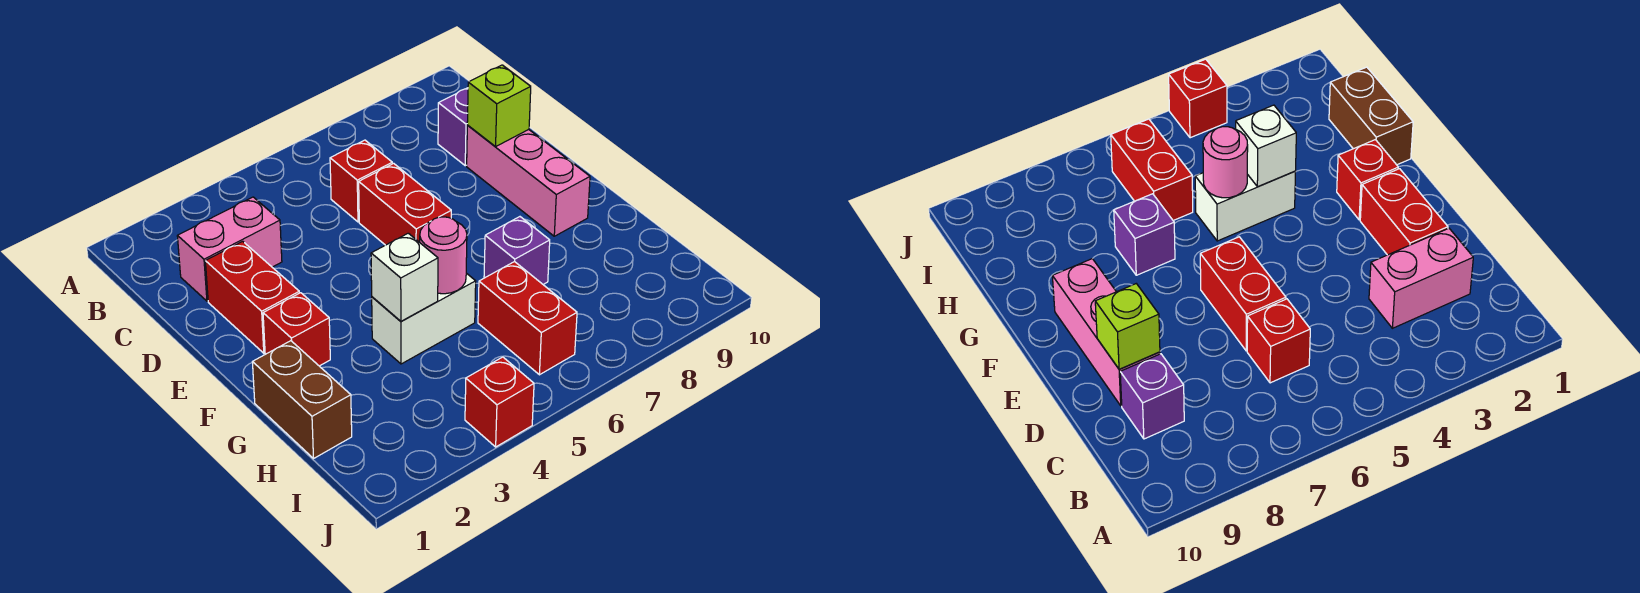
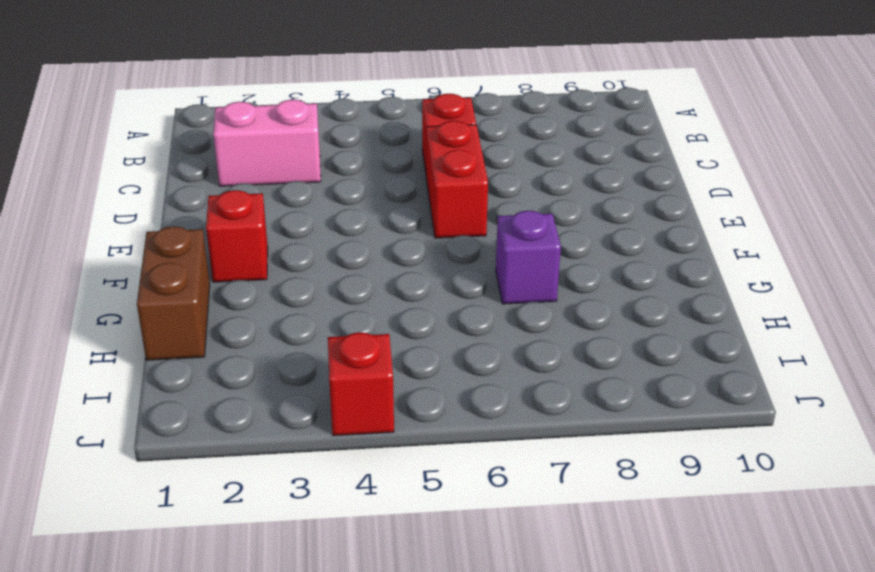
none -> purple brick C9 level 1
none -> red brick D2:E2 level 1
none -> pink brick D9:F9 level 1

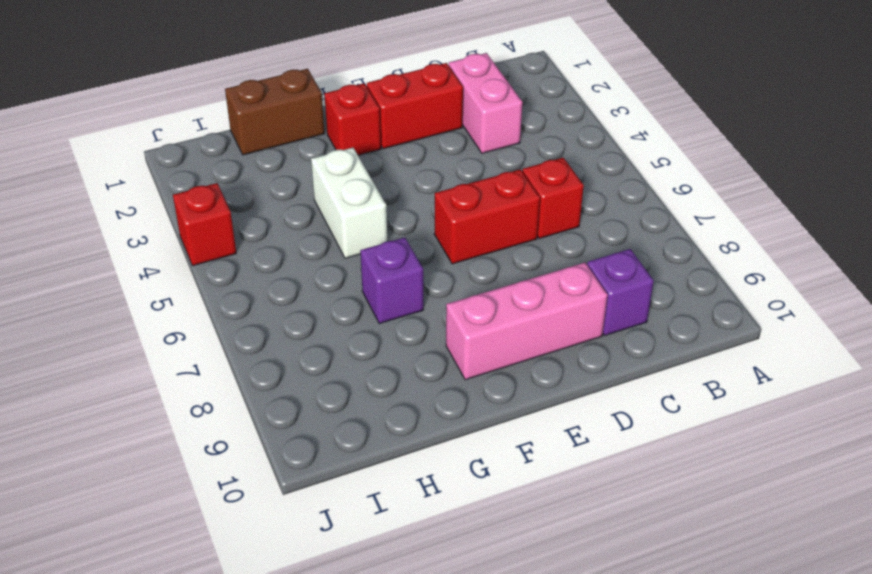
none -> red brick H6:I6 level 1
none -> lime brick D9 level 2
none -> white brick G4 level 2

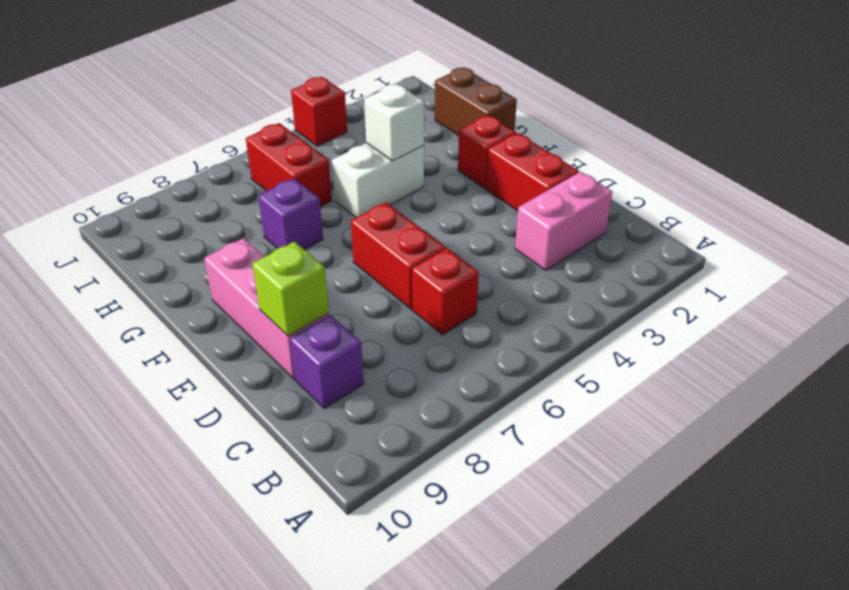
none -> pink round brick G5 level 2

